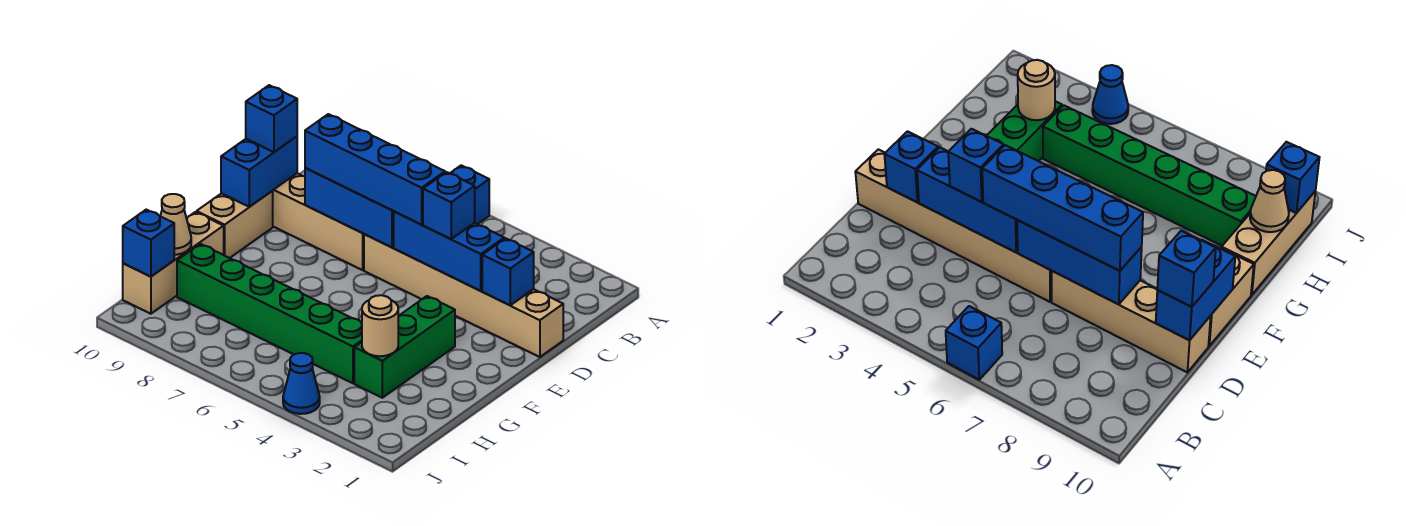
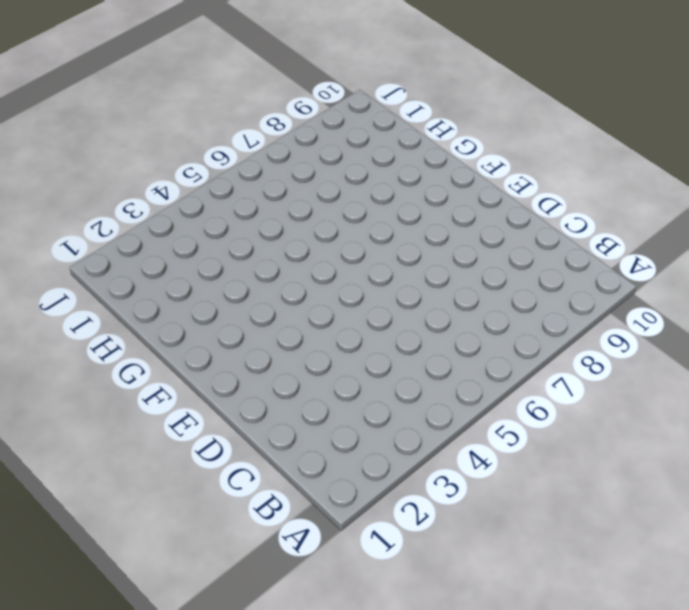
none -> blue brick A6 level 1
none -> tan brick D1:D6 level 1
none -> tan brick D7:D10 level 1

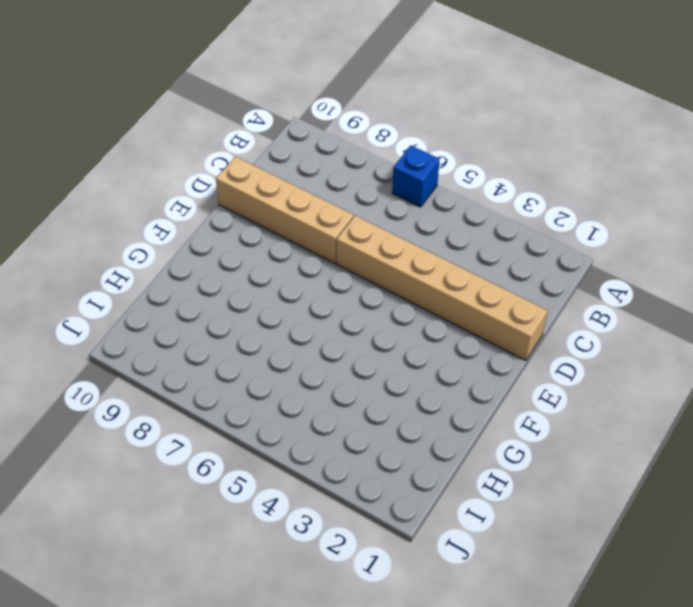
none -> tan brick E10:F10 level 1
none -> green brick F3:H3 level 1
none -> tan brick G10:I10 level 1

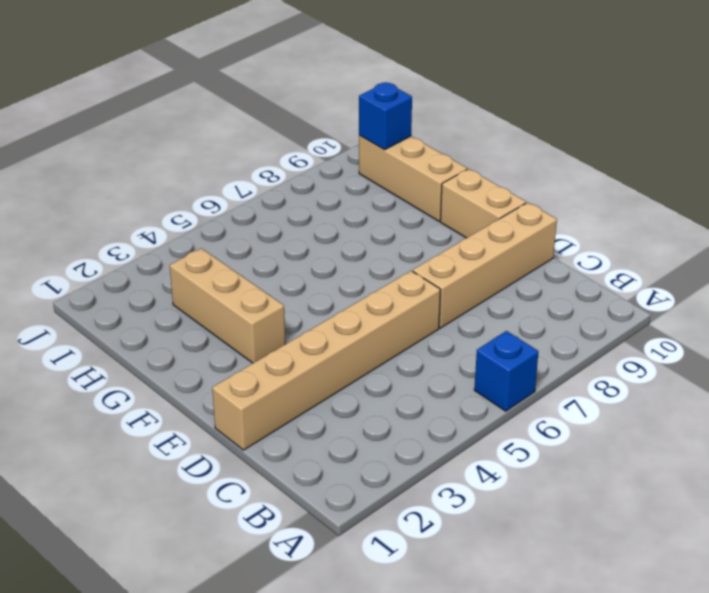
tan brick F3:H3 level 1 -> green brick F3:H3 level 1
none -> green brick H4:H9 level 1
none -> blue cone J4 level 1
none -> blue brick D2 level 2

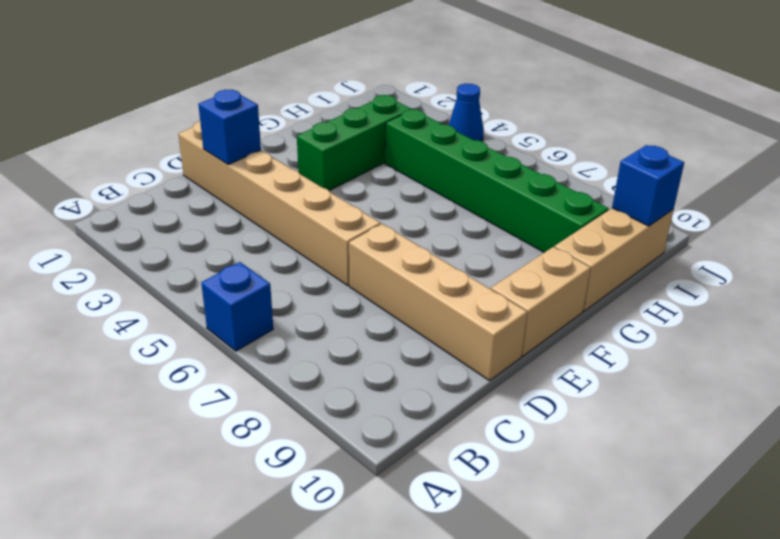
none -> blue brick D3:D5 level 2
none -> blue brick D6:D8 level 2
none -> blue brick D10:E10 level 2

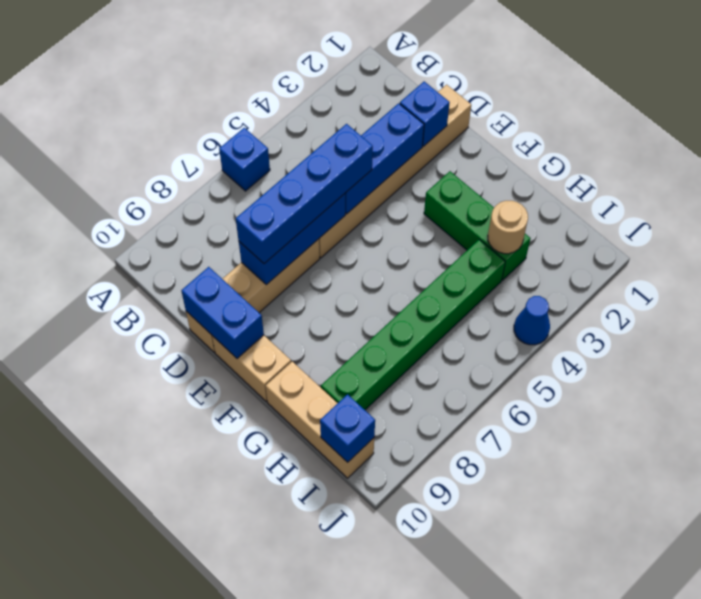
none -> tan cone H10 level 2
none -> blue brick D4 level 3
none -> blue brick D10 level 3

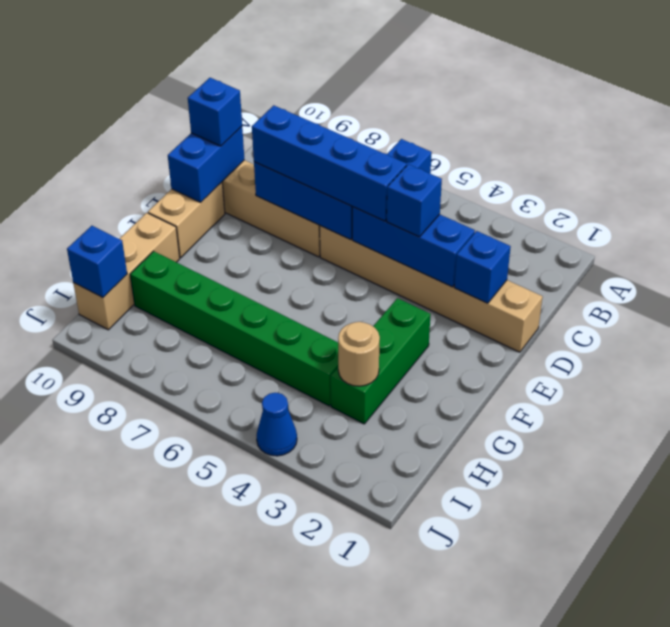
none -> tan cone H10 level 2

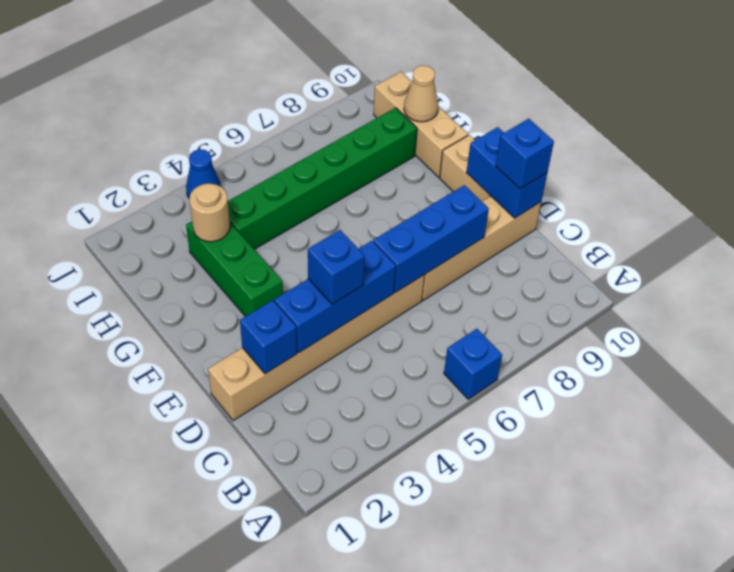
none -> blue brick I10 level 2
none -> blue brick D5:D8 level 3

